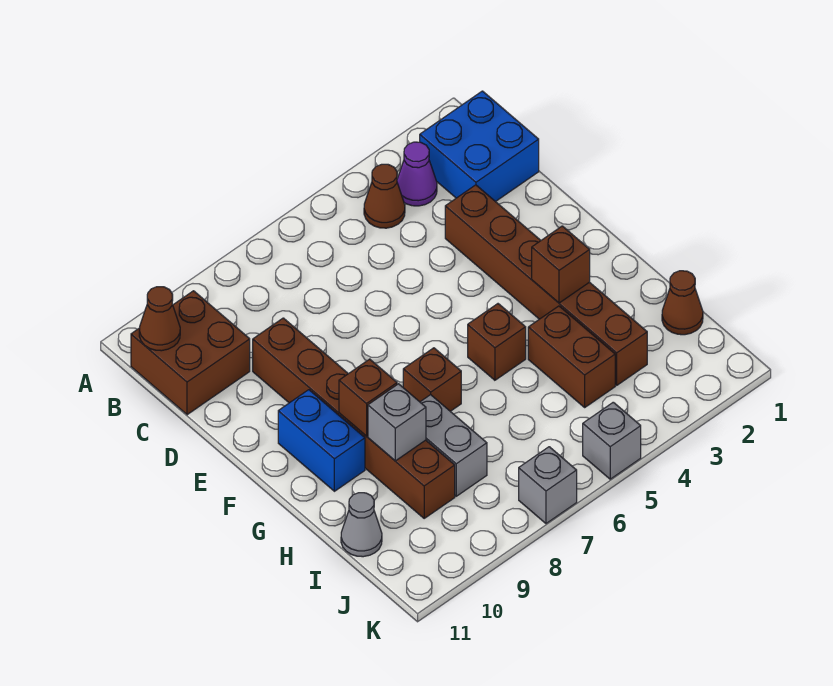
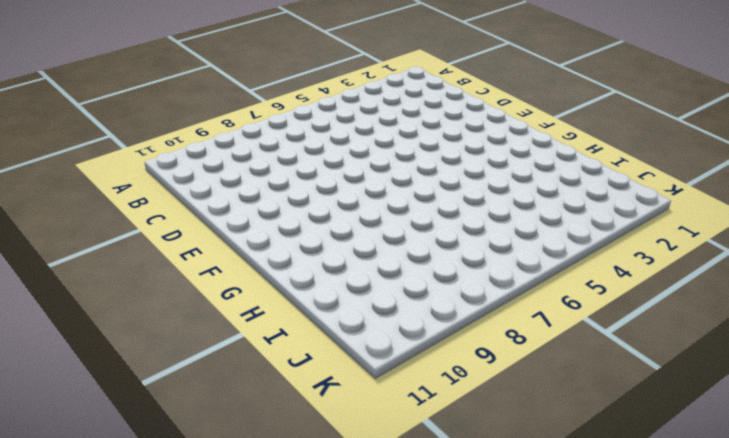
none -> blue brick B1:C2 level 1
none -> purple cone B3 level 1
none -> brown cone B4 level 1

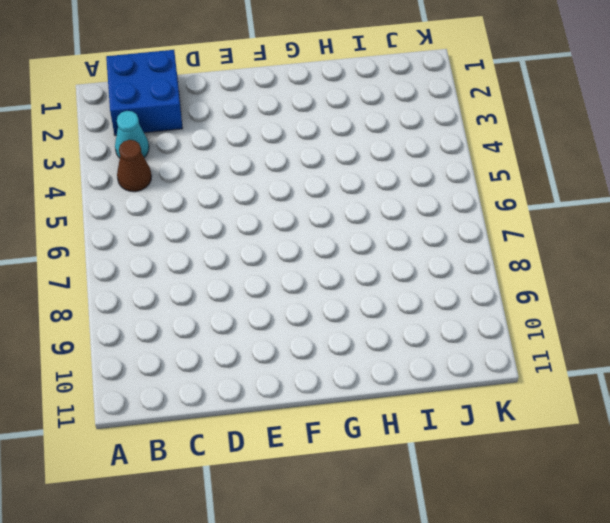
cyan cone B3 level 1 -> purple cone B3 level 1
none -> brown brick B10:C11 level 1
none -> brown brick D3:I3 level 1
none -> brown brick D9:I9 level 1

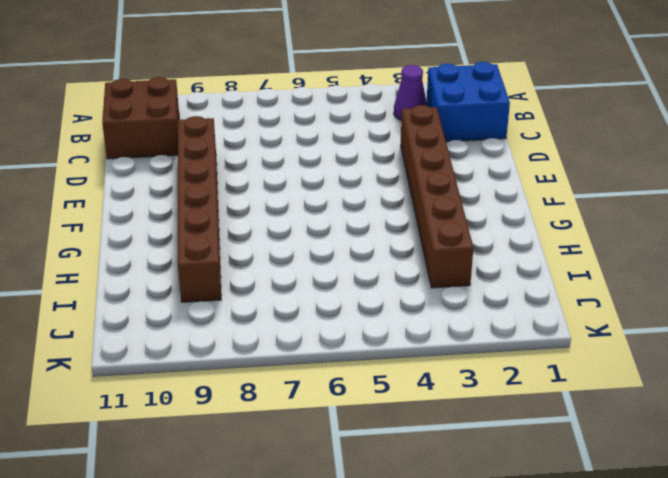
none -> brown cone B4 level 1
none -> blue brick F10:G10 level 1
none -> brown brick G5 level 1

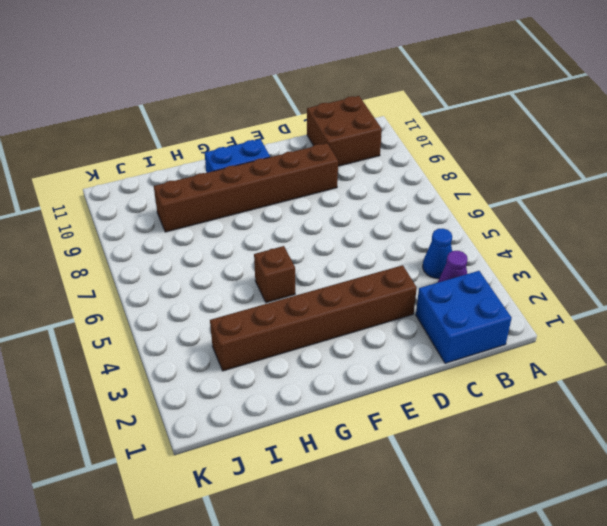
blue cone B4 level 1 -> brown cone B4 level 1
none -> brown brick G7 level 1
none -> brown brick H4:I4 level 1
none -> grey brick H8:I8 level 1

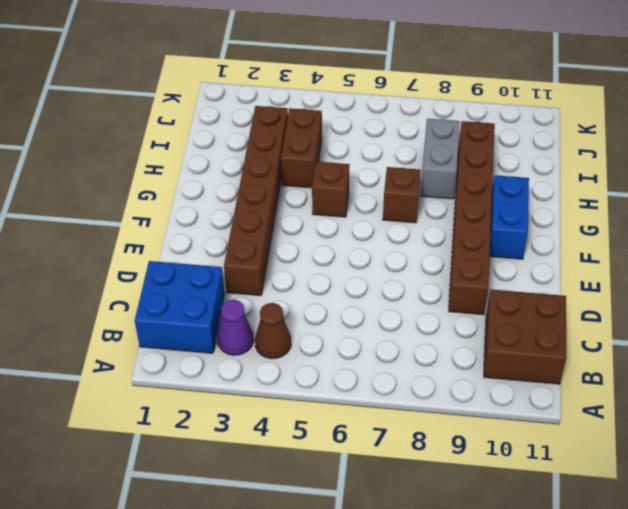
none -> brown cone I1 level 1
none -> grey cone I11 level 1
none -> grey brick K5 level 1

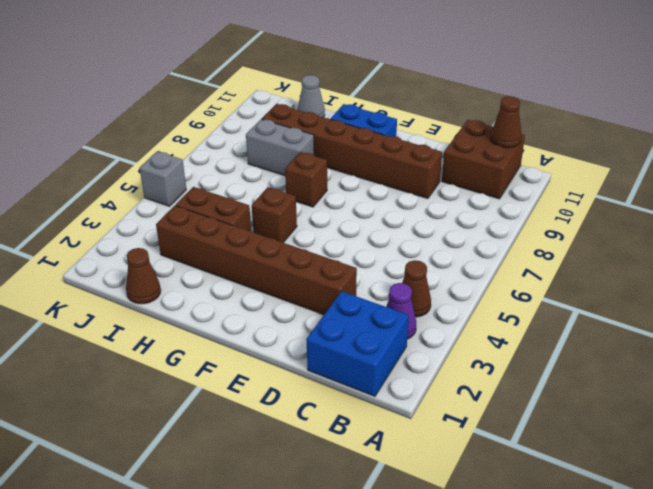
none -> grey brick K7 level 1
none -> brown brick G3 level 2
none -> brown brick G9 level 2

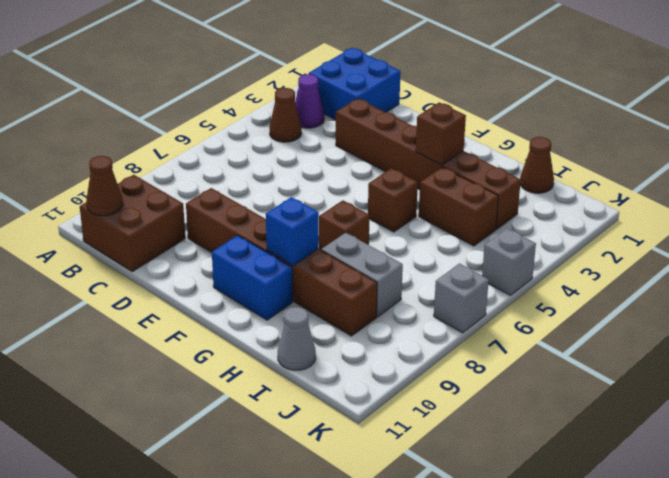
blue brick G9 level 2 -> brown brick G9 level 2
none -> grey brick H9 level 2

